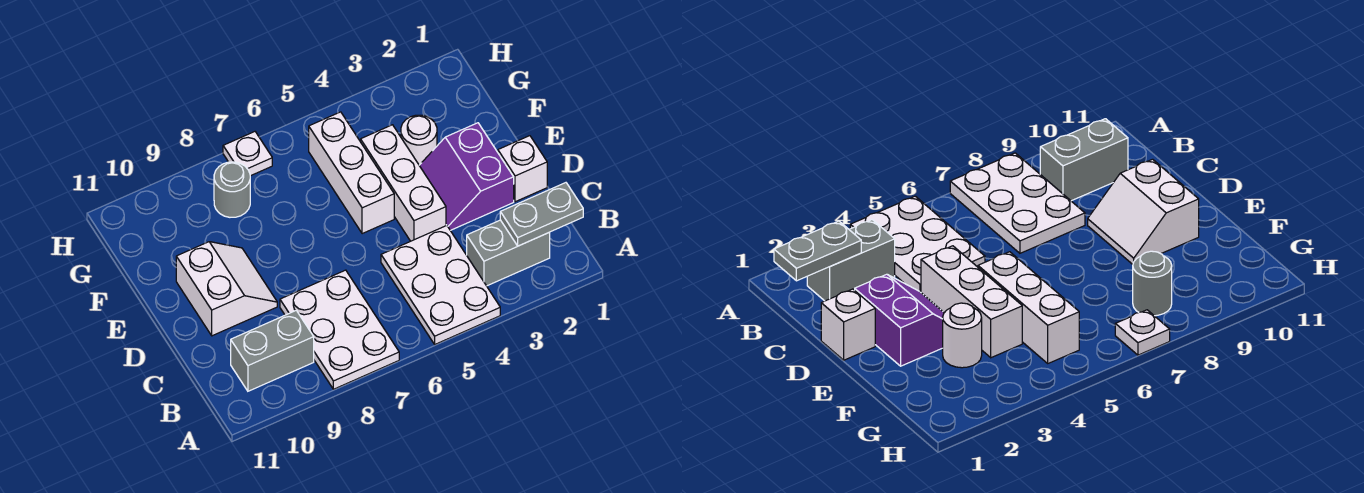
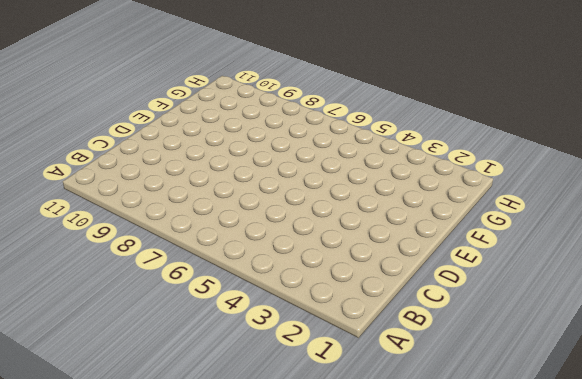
none -> white plate A4:C5 level 1
none -> white plate A7:C8 level 1
none -> grey brick B2:B3 level 1

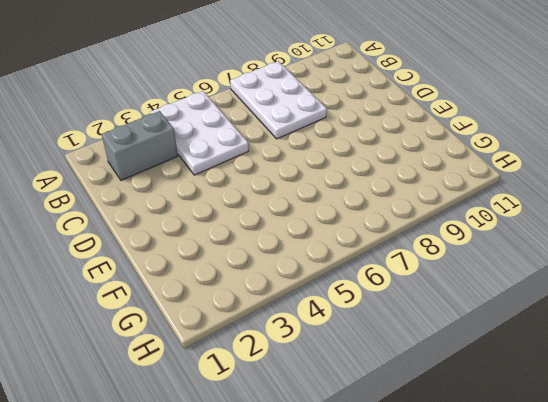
none -> grey brick B9:B10 level 1
none -> white brick D1 level 1
none -> purple slope D2:E3 level 1 top 2

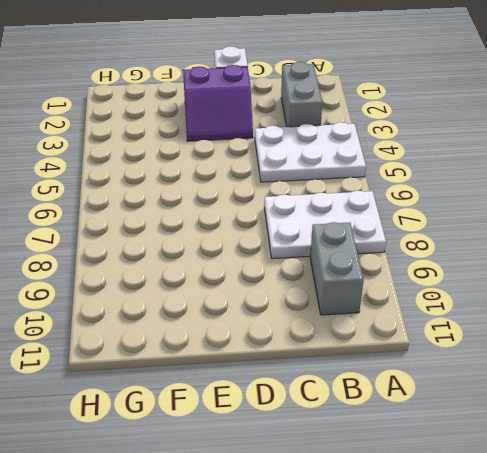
none -> white brick D4:F4 level 1
none -> white slope D9:E10 level 1 top 10
none -> white brick E5:G5 level 1

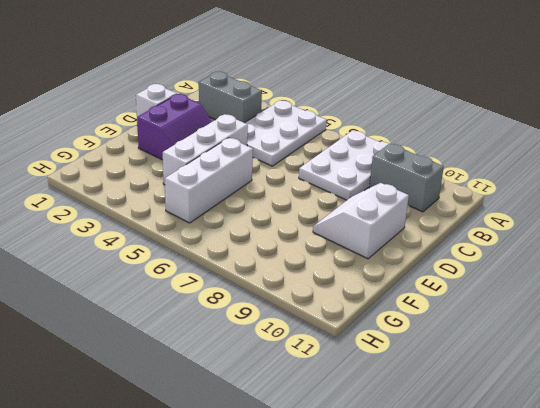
none -> white round brick F3 level 1
none -> grey round brick G8 level 1
none -> white plate H7 level 1

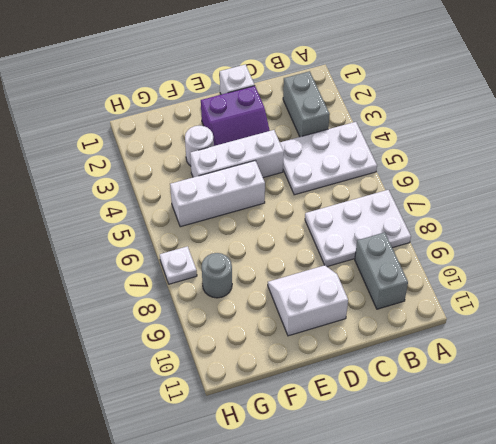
none -> grey plate B1:B2 level 2

